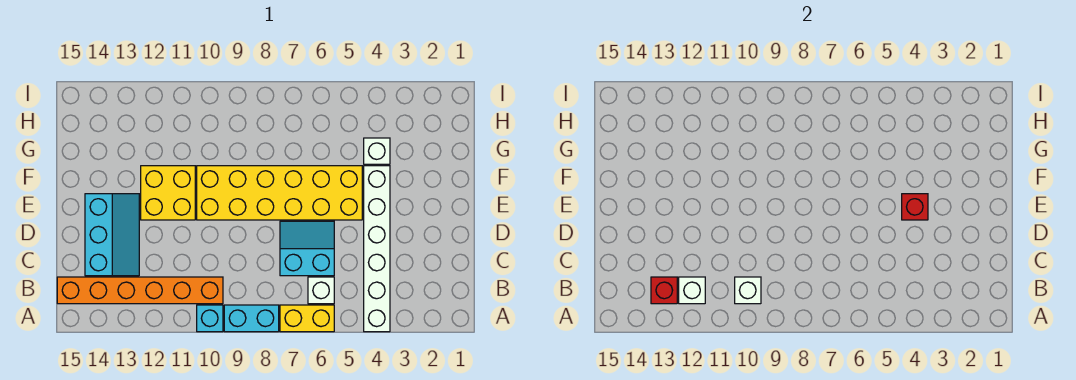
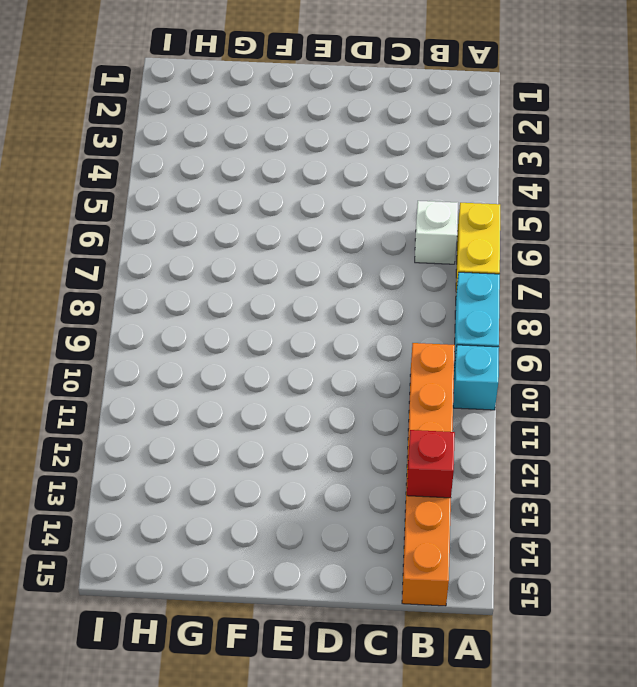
none -> white brick A4:F4 level 1
none -> cyan slope C6:D7 level 1 top C
none -> cyan slope C13:E14 level 1 top 14

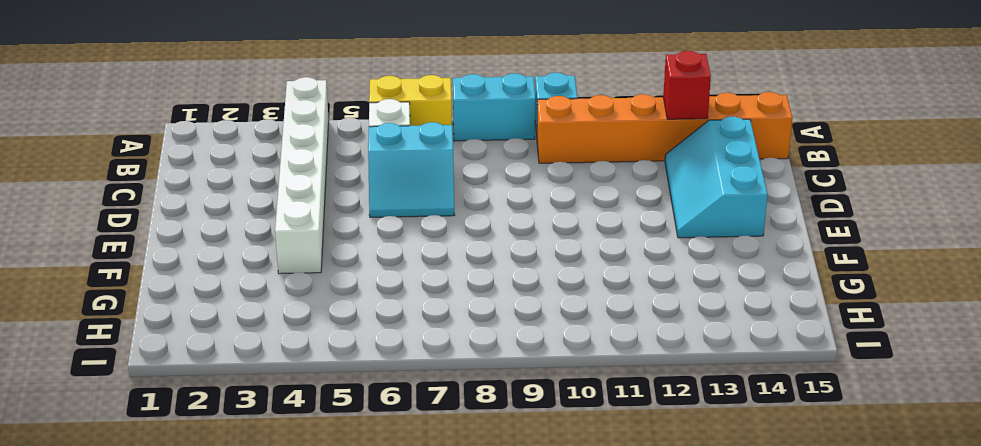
none -> yellow brick E5:F10 level 1
none -> yellow brick E11:F12 level 1
none -> white brick G4 level 1

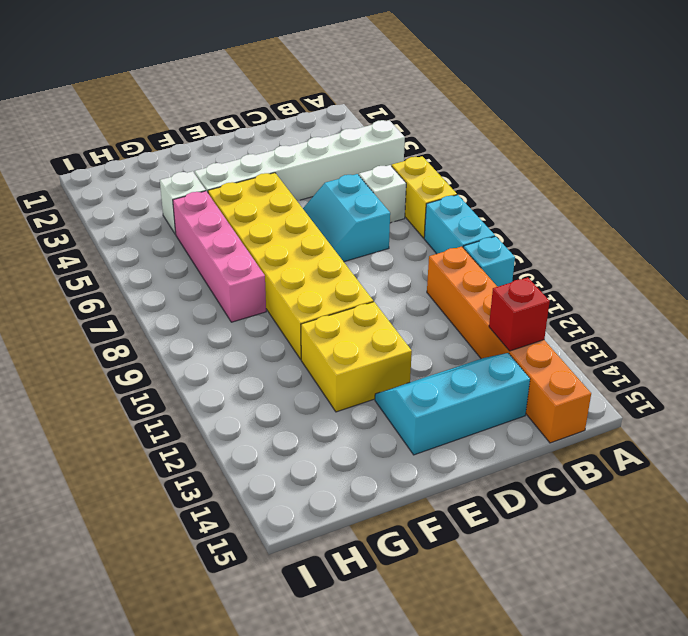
pink brick G5:G8 level 1 -> none
none -> white brick B10 level 2
none -> white brick B12 level 2
none -> red brick E4 level 2

